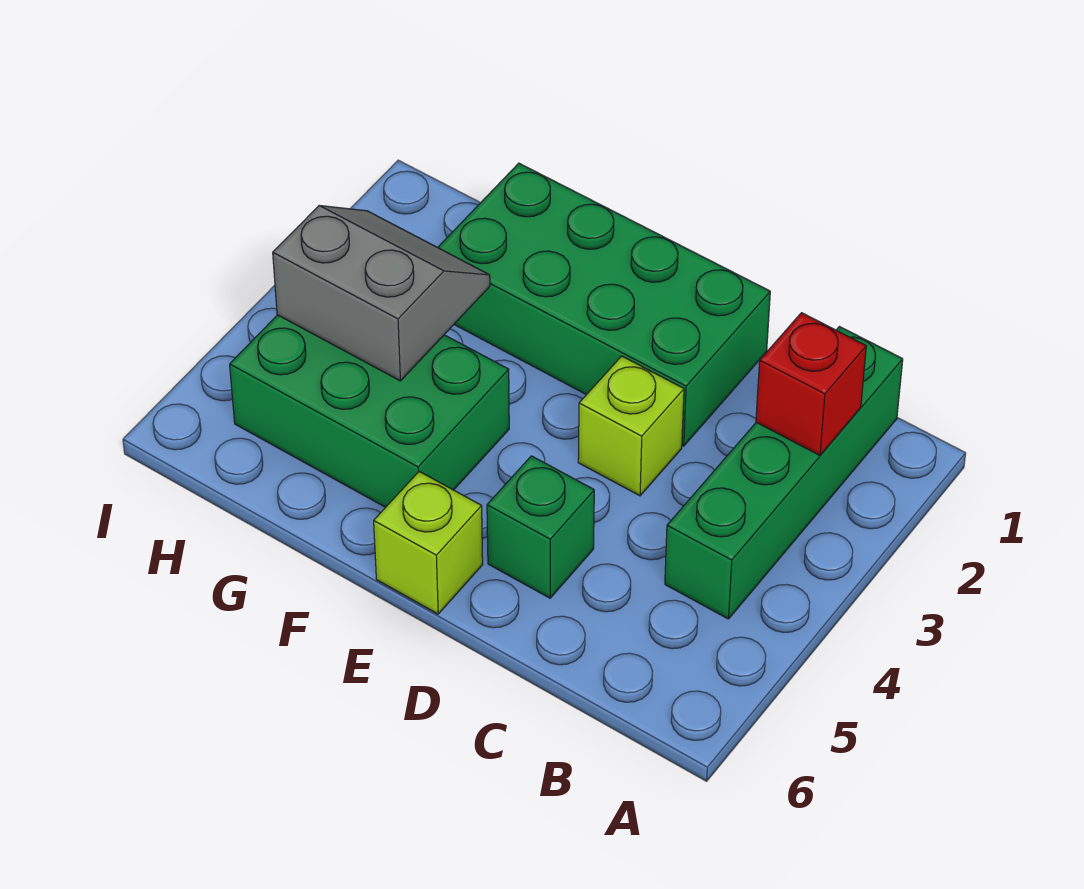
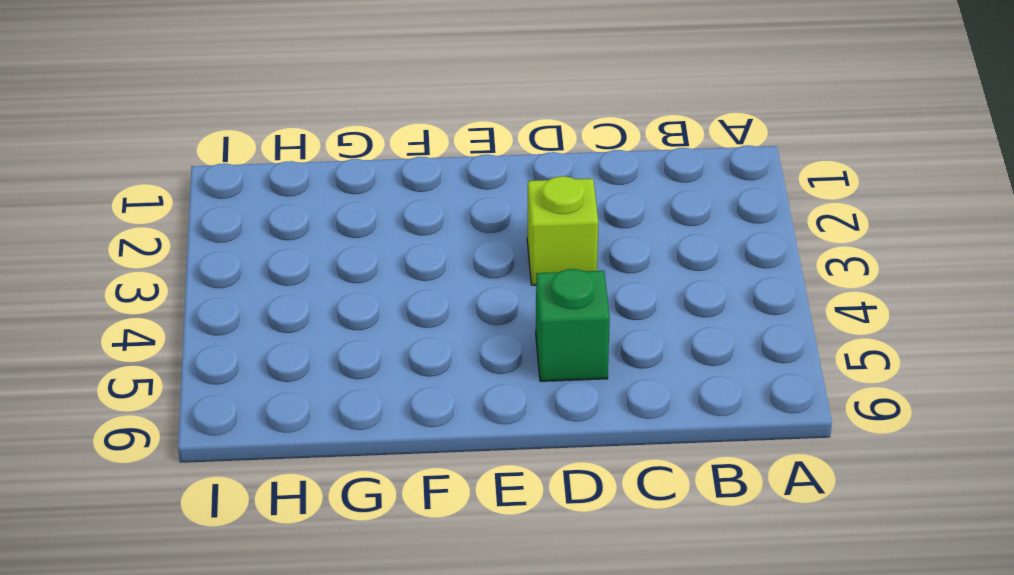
none -> green brick B1:B4 level 1
none -> green brick D1:G2 level 1

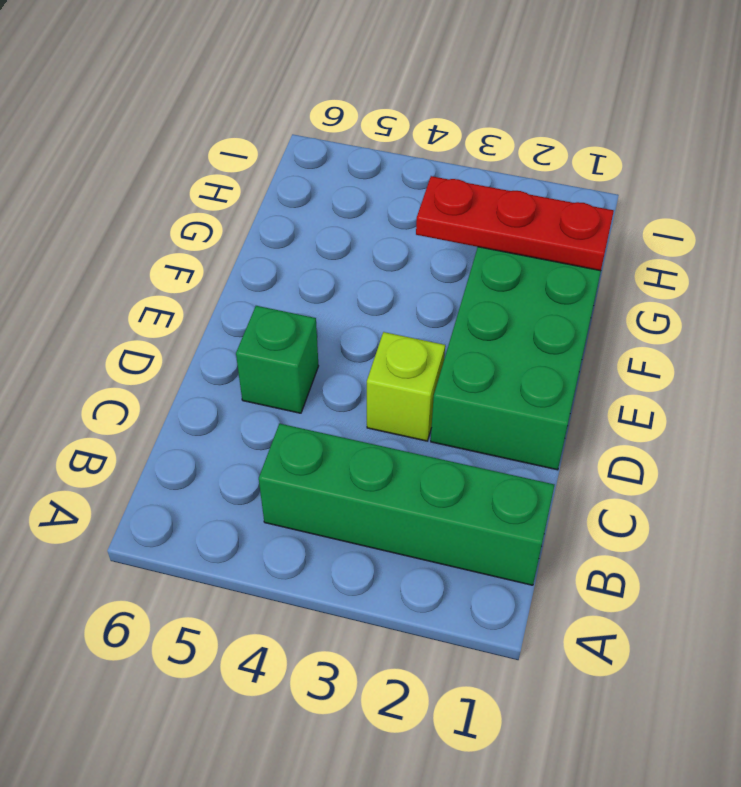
red plate G1:G3 level 2 -> grey slope G3:H4 level 2 top 4
none -> lime brick E6 level 1
none -> green brick F4:H5 level 1

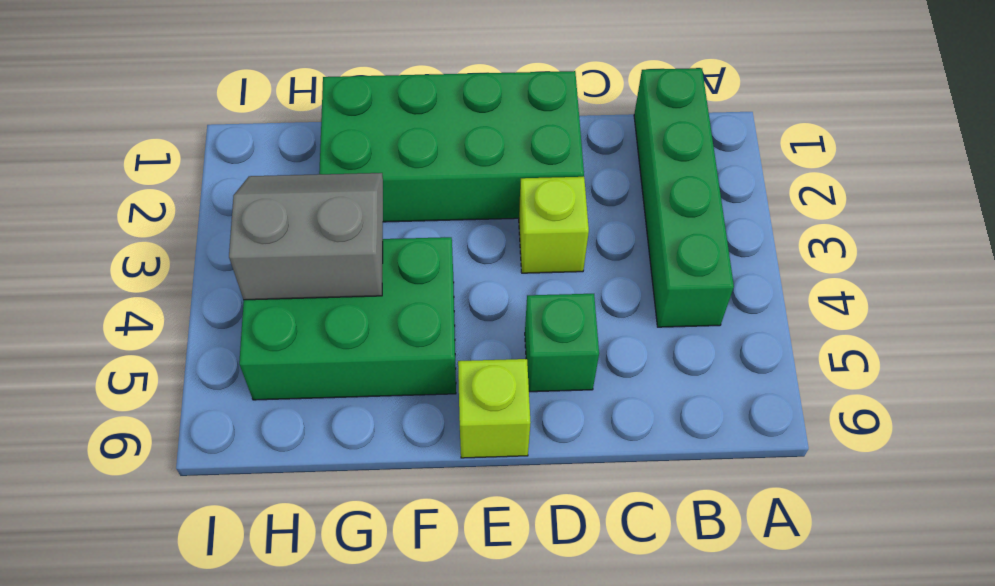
none -> red brick B2 level 2

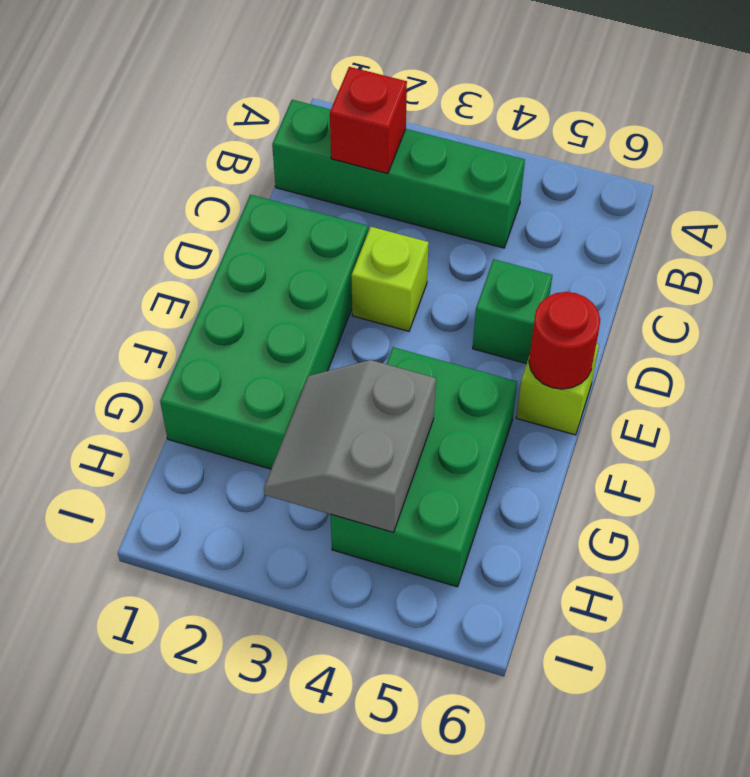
red round brick E6 level 2 -> none

